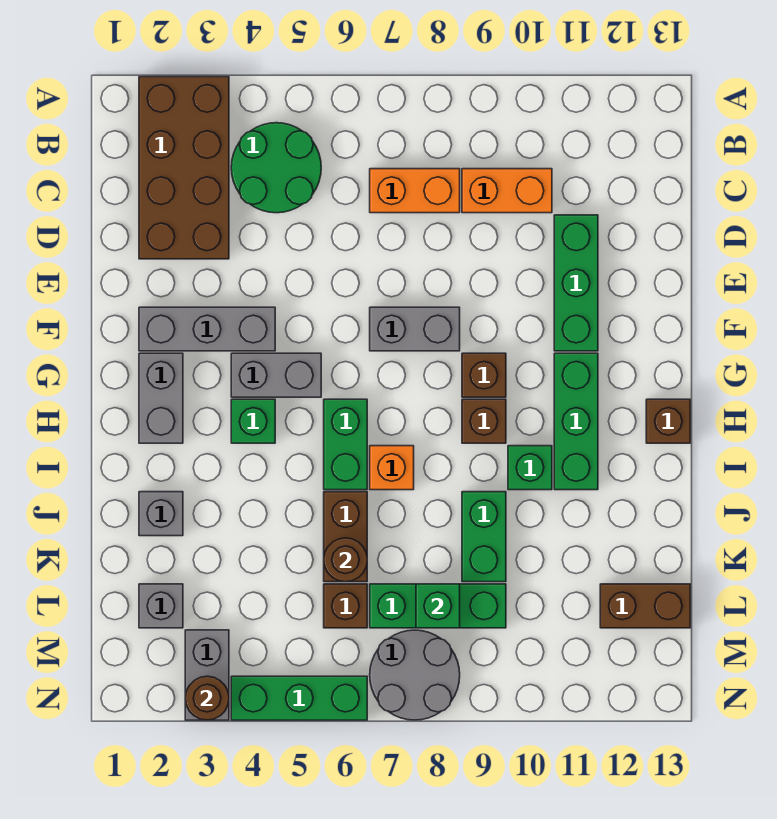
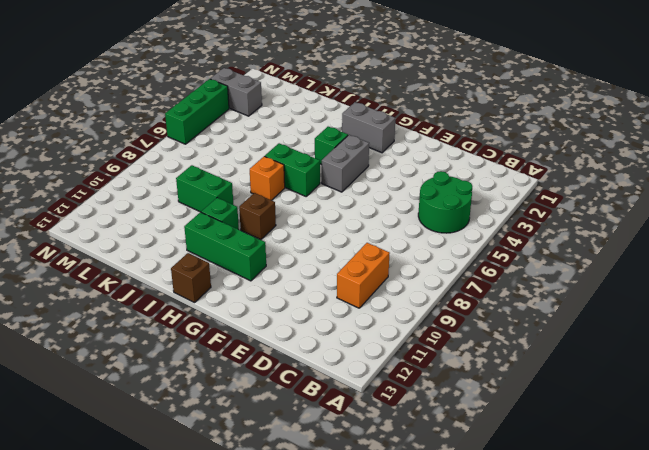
none -> brown brick A2:D3 level 1
none -> orange brick C7:C8 level 1
none -> green brick D11:F11 level 1
none -> grey brick F2:F4 level 1

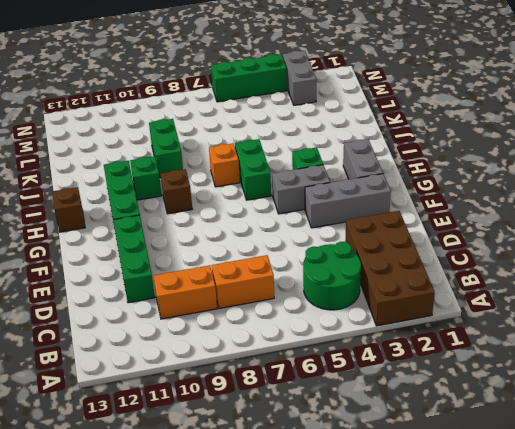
none -> grey brick F7:F8 level 1
none -> brown brick G9 level 1
none -> grey brick J2 level 1
none -> brown brick J6:K6 level 1

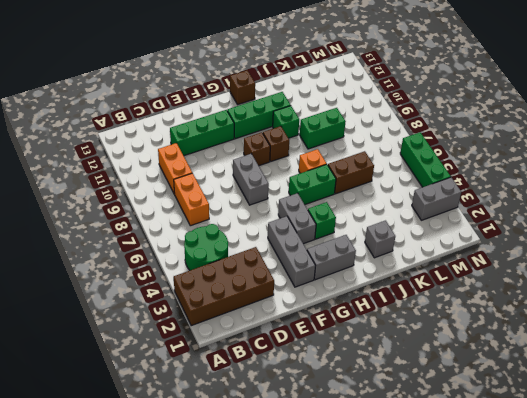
none -> grey brick L2 level 1
none -> brown brick L6 level 1
none -> green brick L7:L9 level 1
none -> brown brick L12:L13 level 1

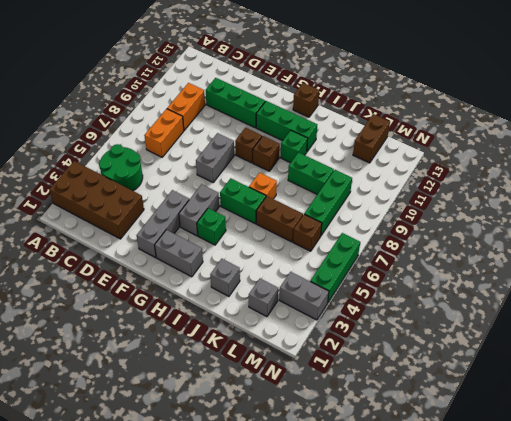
none -> grey round brick M7:N8 level 1
none -> brown round brick K6 level 2
none -> green brick L8 level 2
none -> brown round brick N3 level 2

